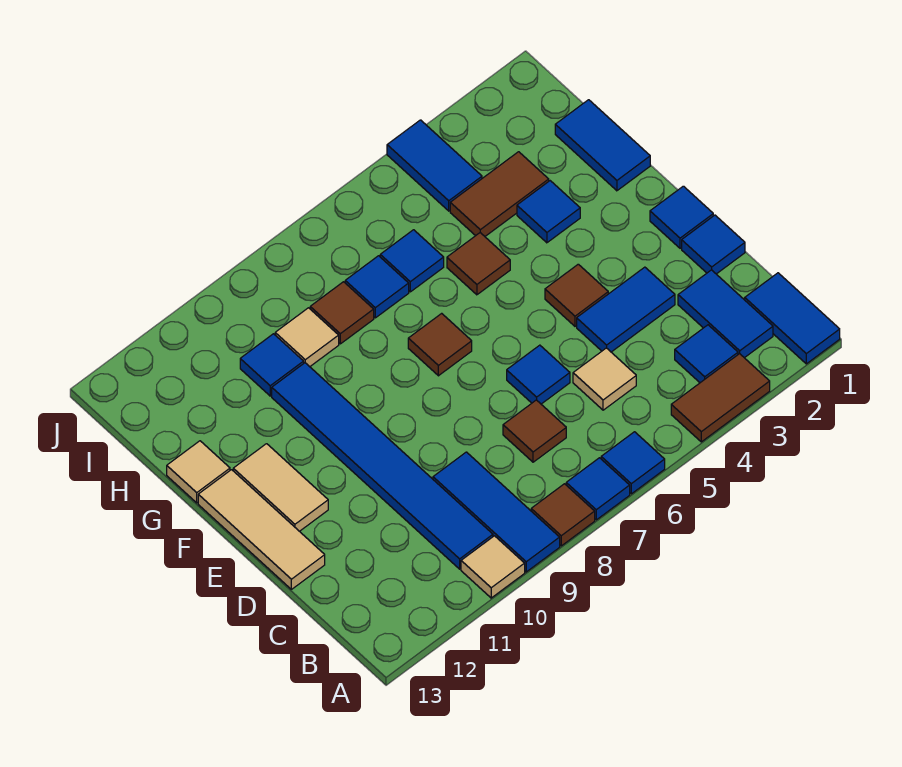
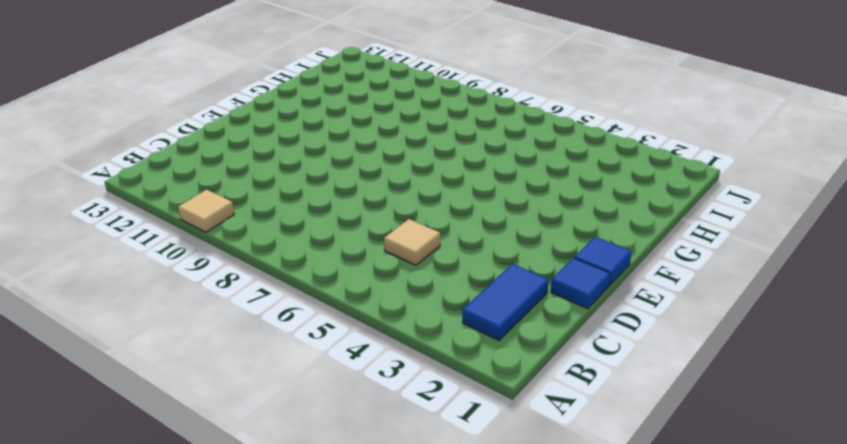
none -> blue tile A1:B1 level 1
none -> brown tile A3:A4 level 1
none -> blue tile A6 level 1
none -> blue tile A7 level 1

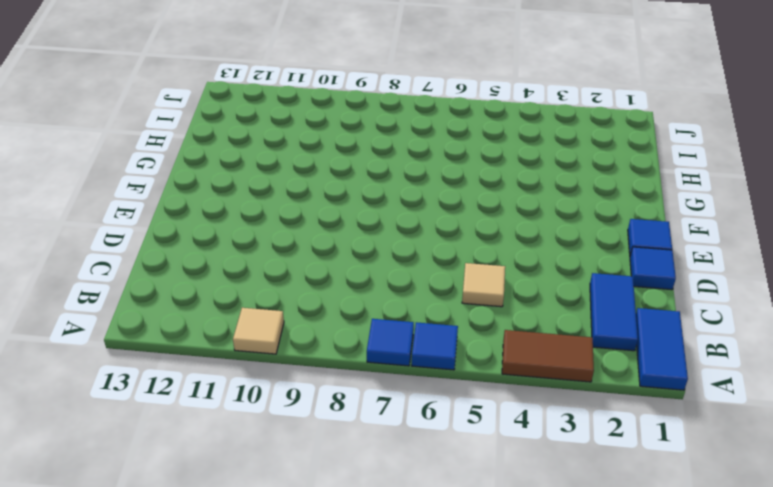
none -> brown tile A8 level 1
none -> blue tile A9:C9 level 1
none -> blue tile B3 level 1
none -> blue tile B10:G10 level 1

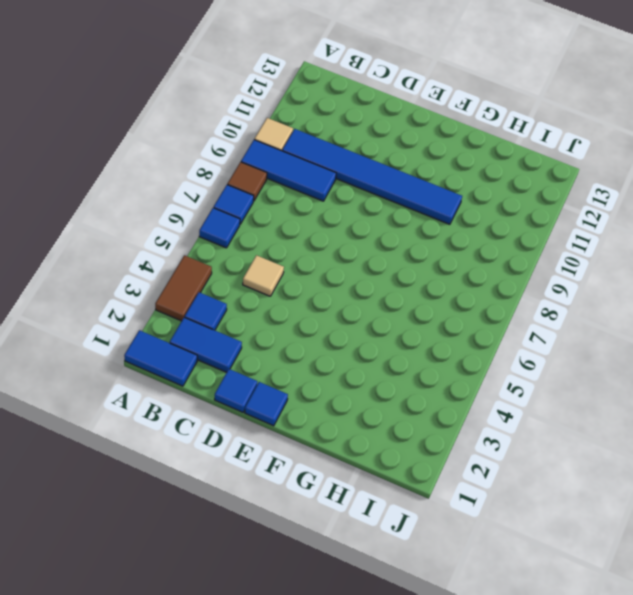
none -> brown tile C7 level 1
none -> blue tile D3:D4 level 1
none -> blue tile D6 level 1
none -> tan tile D13:F13 level 1

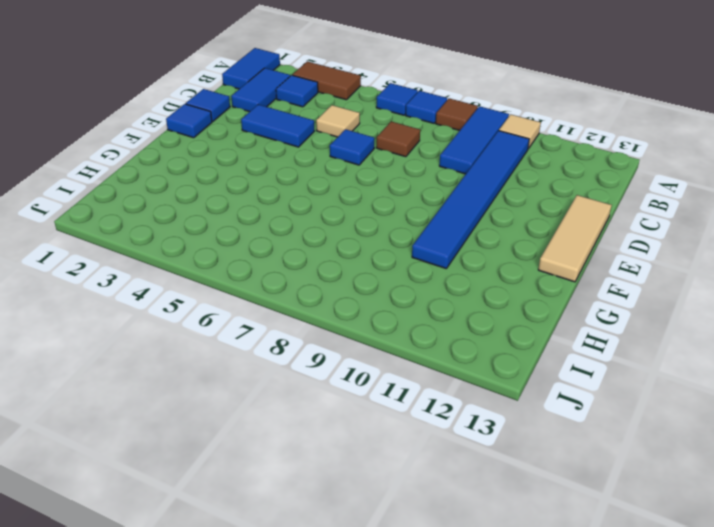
none -> brown tile E4 level 1
none -> tan tile E12:F12 level 1
none -> brown tile F7 level 1
none -> blue tile G1:H1 level 1

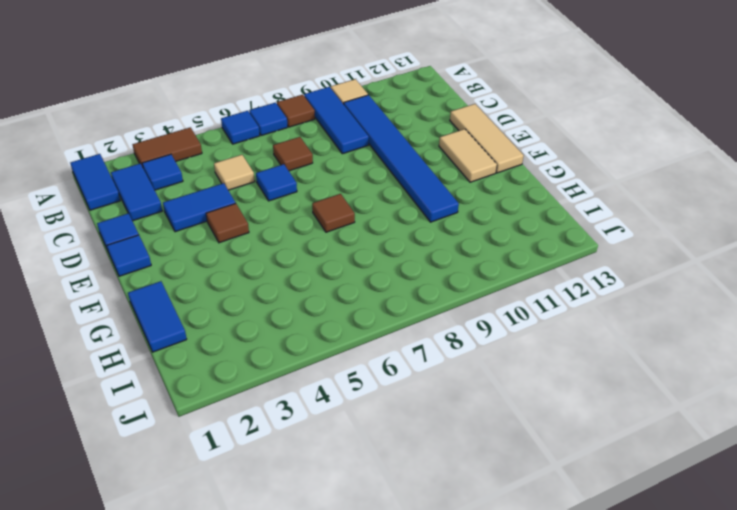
none -> blue tile G3 level 1
none -> brown tile G5 level 1
none -> tan tile G13 level 1
none -> brown tile H3:H4 level 1

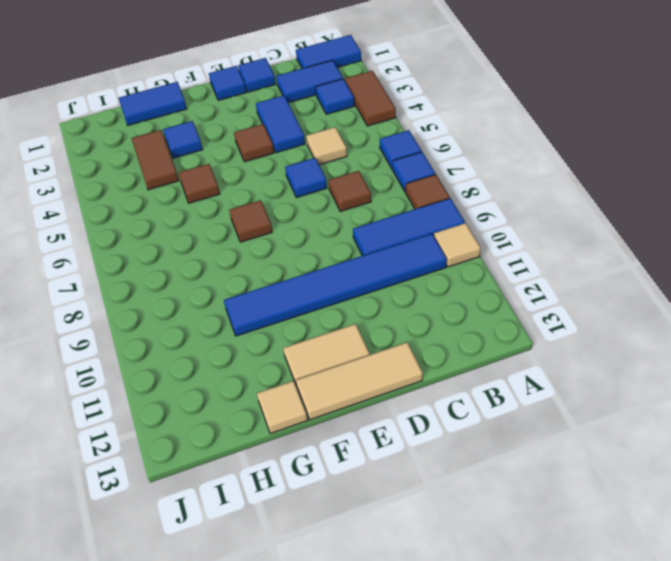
none -> blue tile H6 level 1
none -> blue tile H7 level 1
none -> brown tile H8 level 1
none -> tan tile H9 level 1

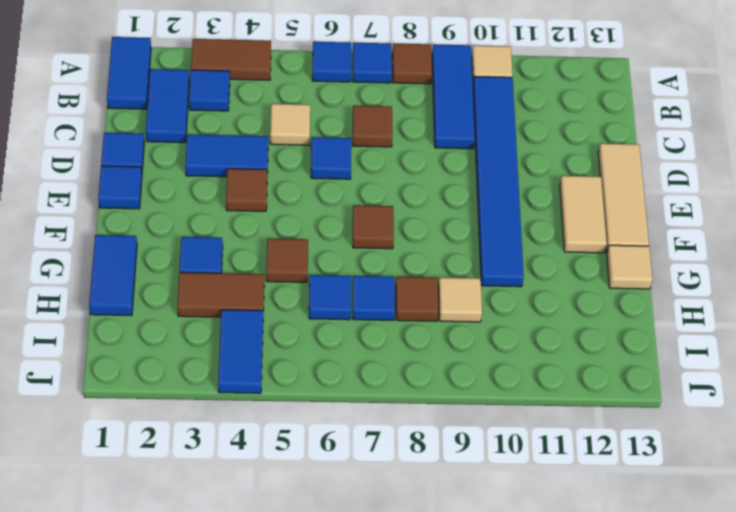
none -> blue tile H10 level 1

